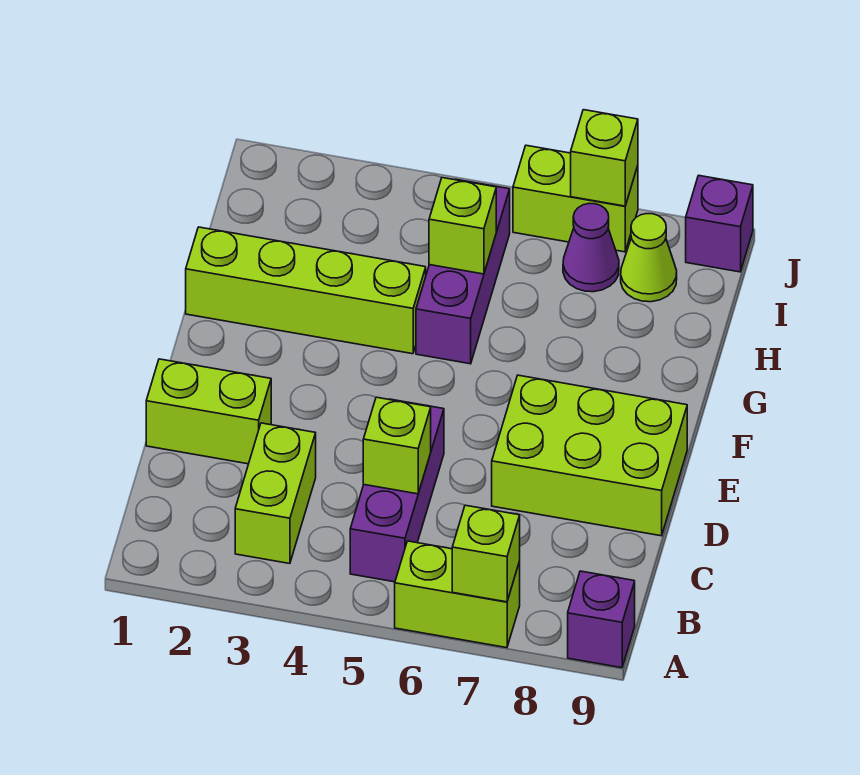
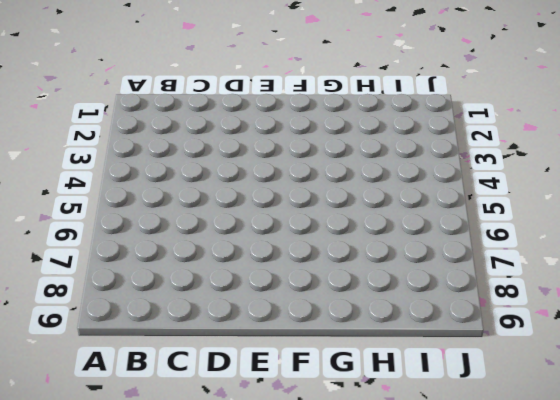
none -> lime brick A6:A7 level 1
none -> purple brick A9 level 1
none -> lime brick B3:C3 level 1

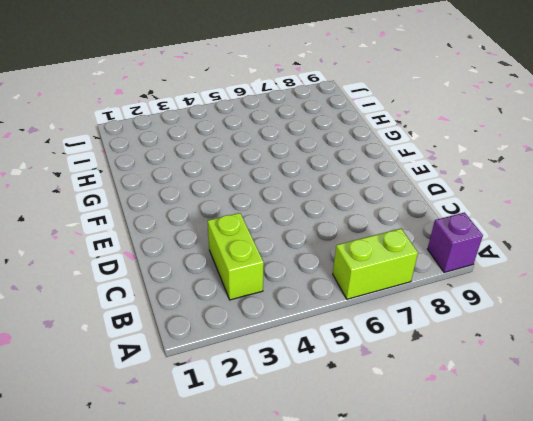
none -> purple brick B5:D5 level 1
none -> lime brick D1:D2 level 1
none -> lime brick D7:E9 level 1

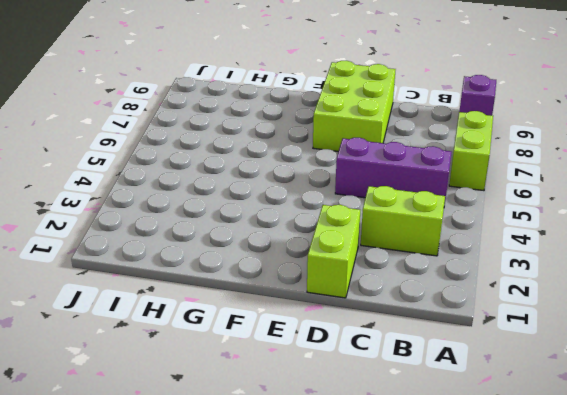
none -> lime brick G1:G4 level 1
none -> purple brick G5:I5 level 1
none -> purple cone I7 level 1

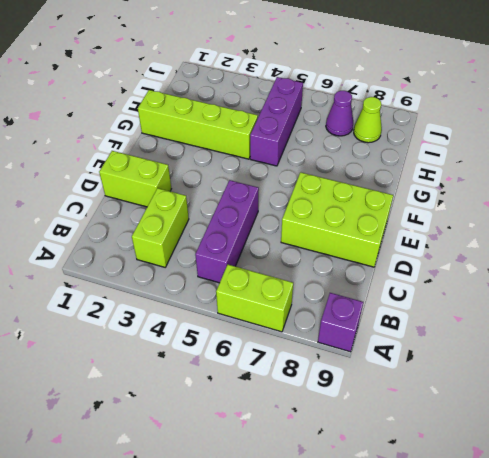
none -> lime brick J6:J7 level 1
none -> purple brick J9 level 1
none -> lime brick A7 level 2

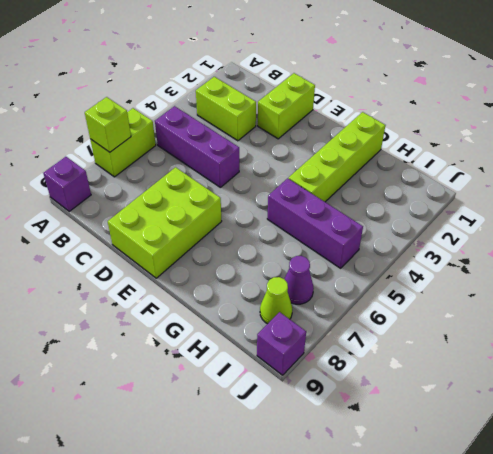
none -> lime brick J6:J7 level 1
none -> lime brick C5 level 2
none -> lime brick H5 level 2

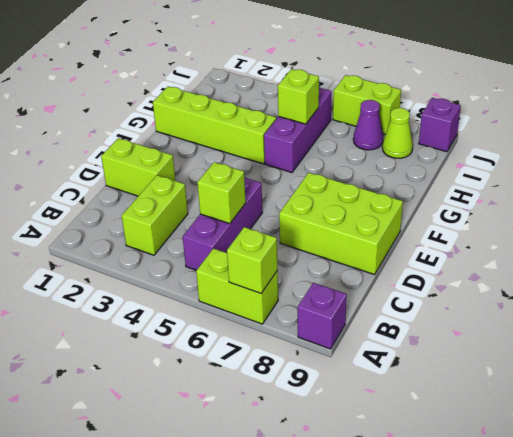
none -> lime brick J7 level 2

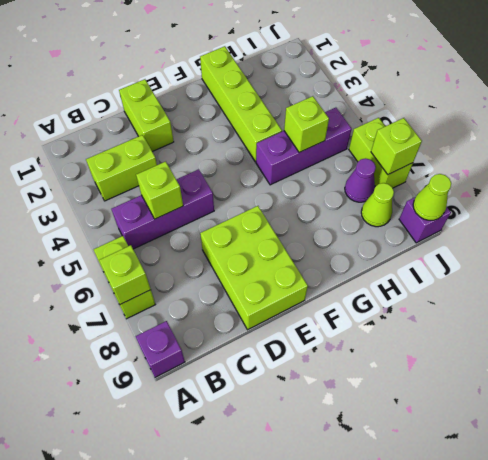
lime cone J9 level 2 -> none

